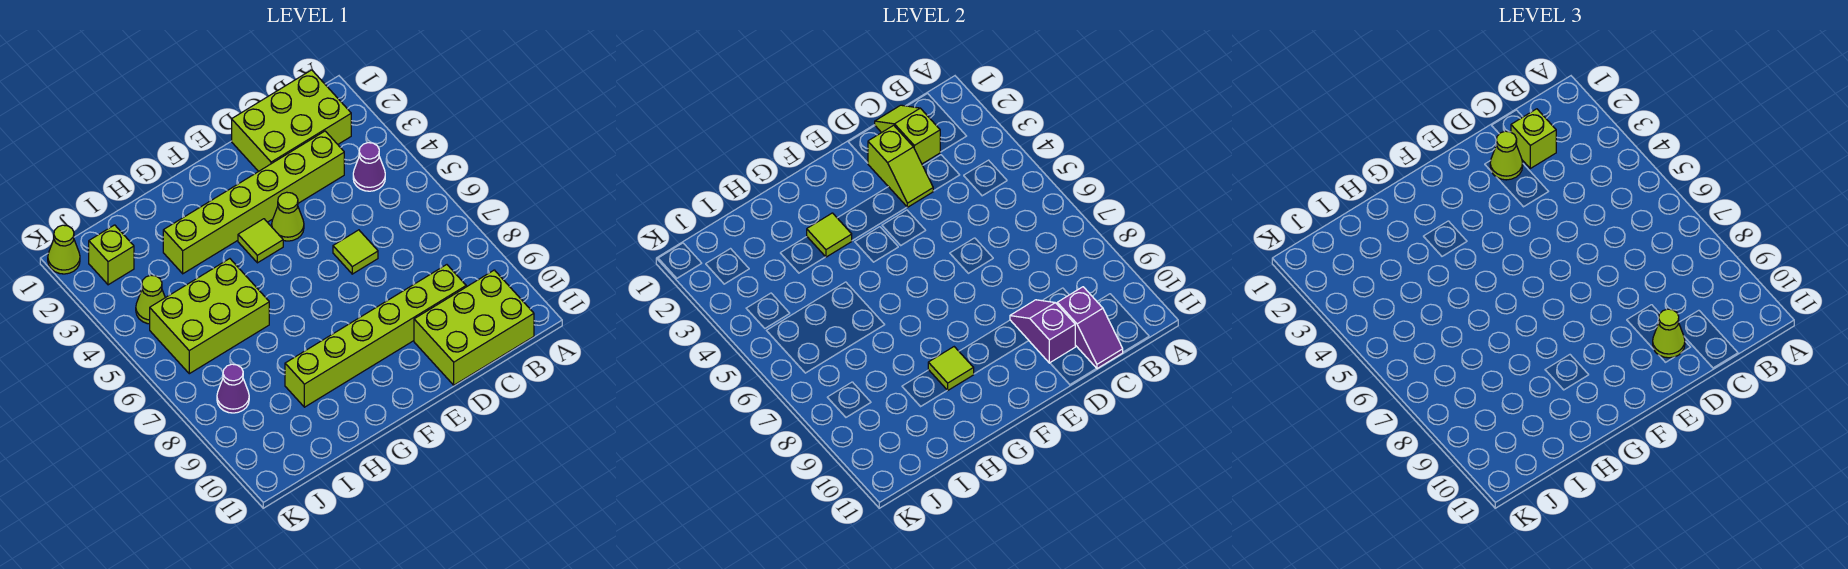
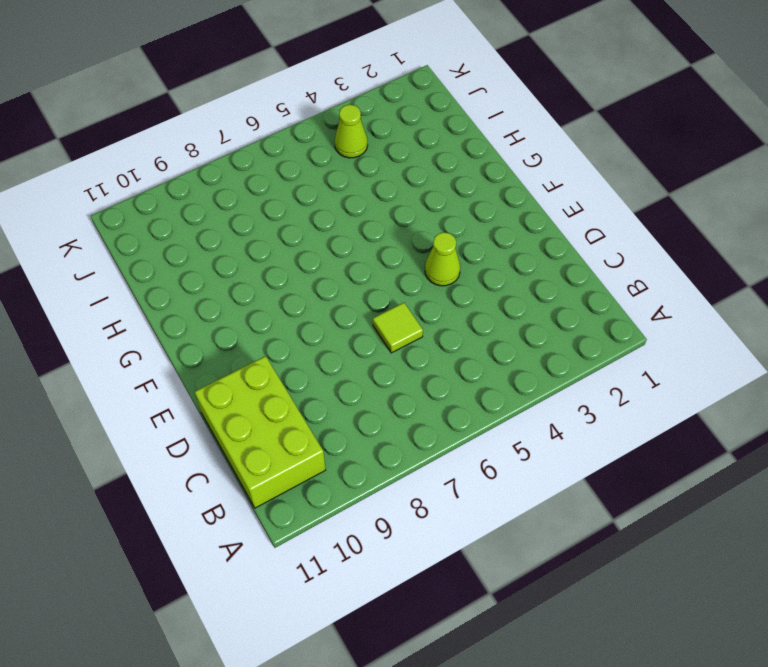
none -> lime brick B1:D2 level 1
none -> purple cone B4 level 1
none -> lime brick C3:H3 level 1

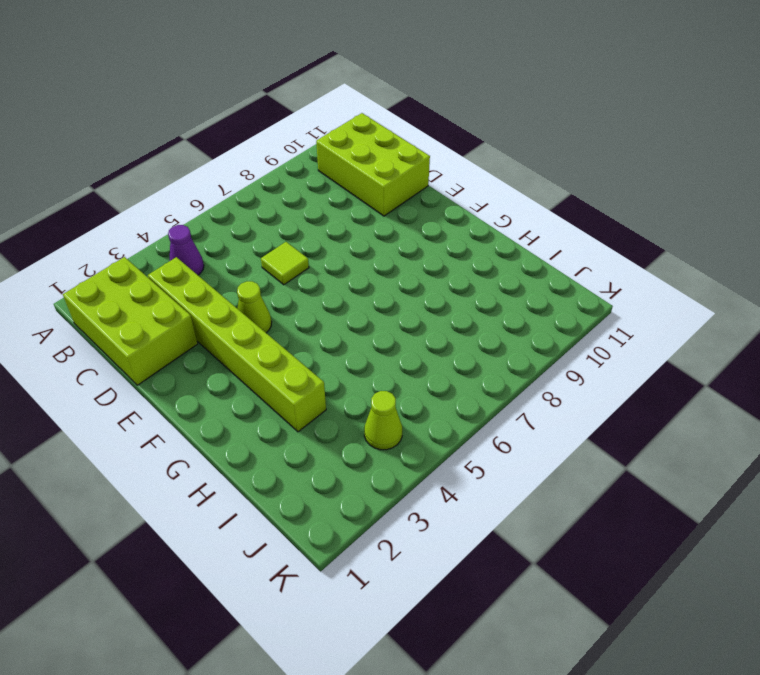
none -> lime brick C9:H9 level 1
none -> lime tile F4 level 1
none -> lime brick H5:J6 level 1

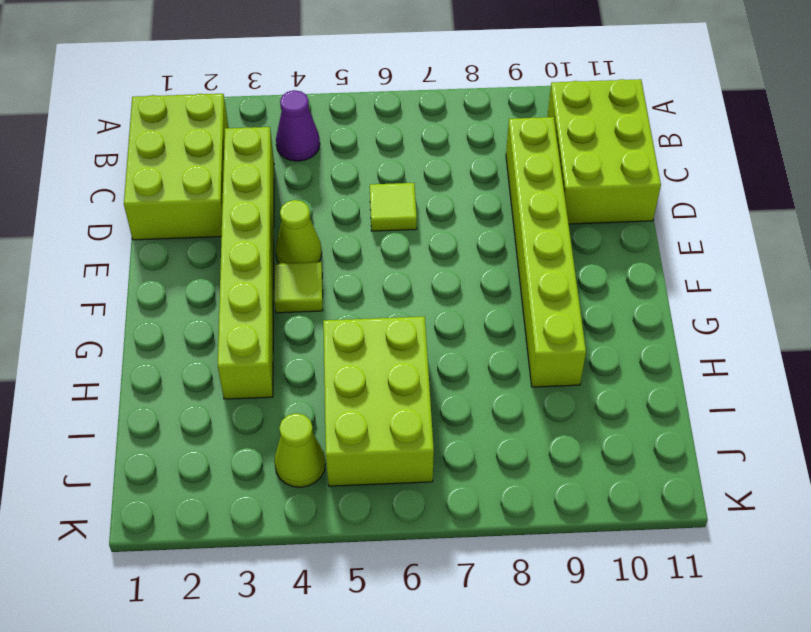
none -> lime brick J2 level 1
none -> purple cone J8 level 1
none -> lime cone K1 level 1

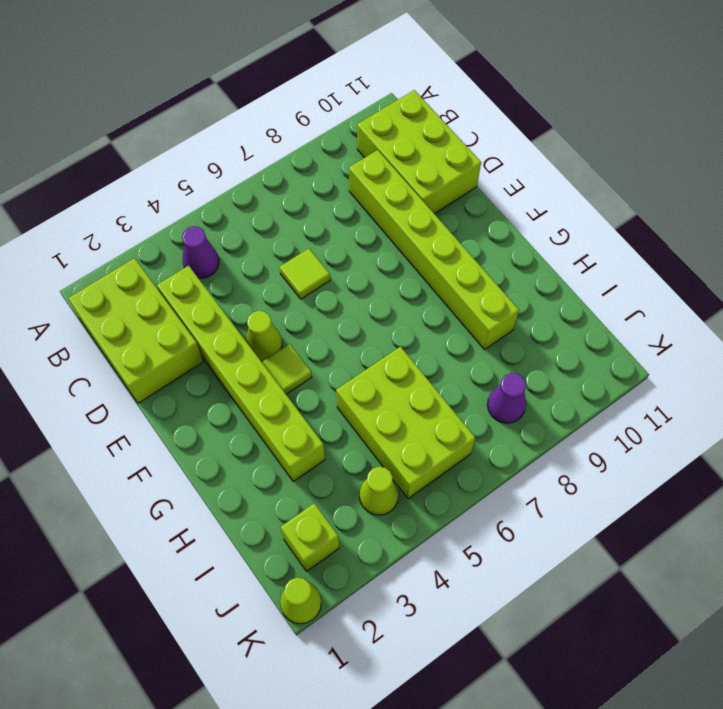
none -> lime slope C1:C2 level 2 top 2
none -> purple slope C10:C11 level 2 top 10
none -> lime slope D2:D3 level 2 top 2

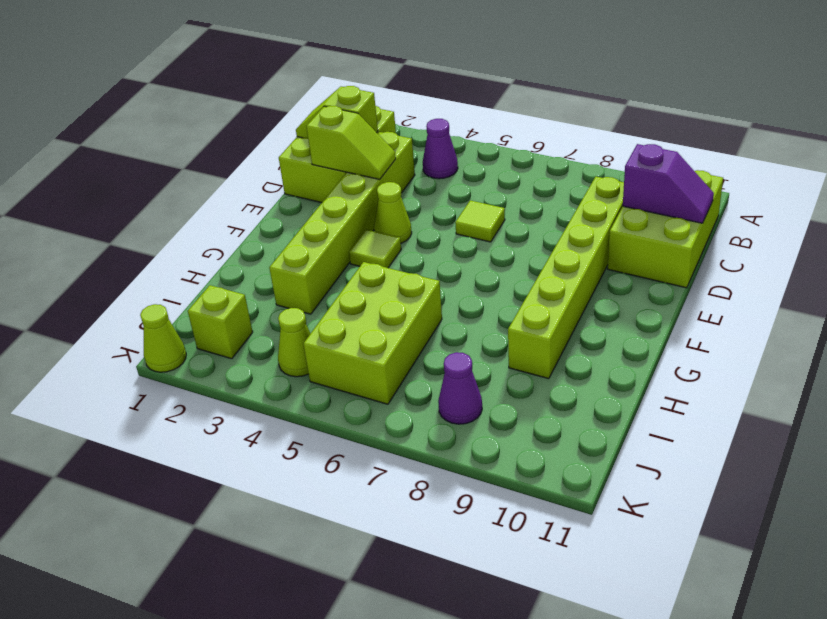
none -> purple slope D9:D10 level 2 top 10
none -> lime tile G3 level 2
none -> lime tile G9 level 2

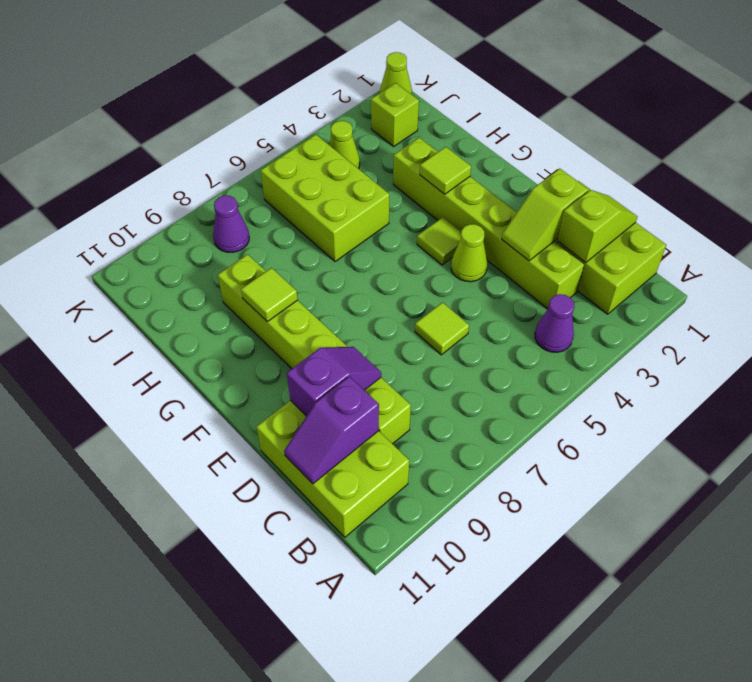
none -> lime brick C2 level 3
none -> lime cone D2 level 3
none -> lime cone D10 level 3

